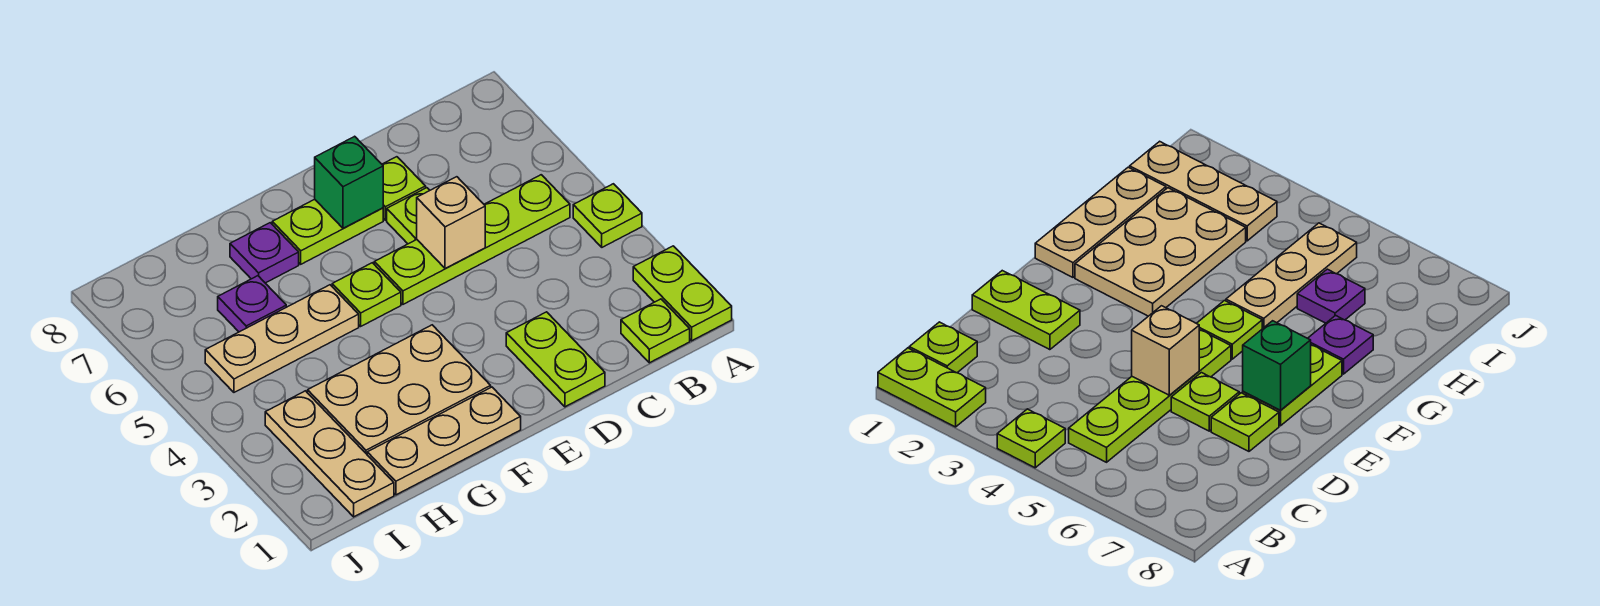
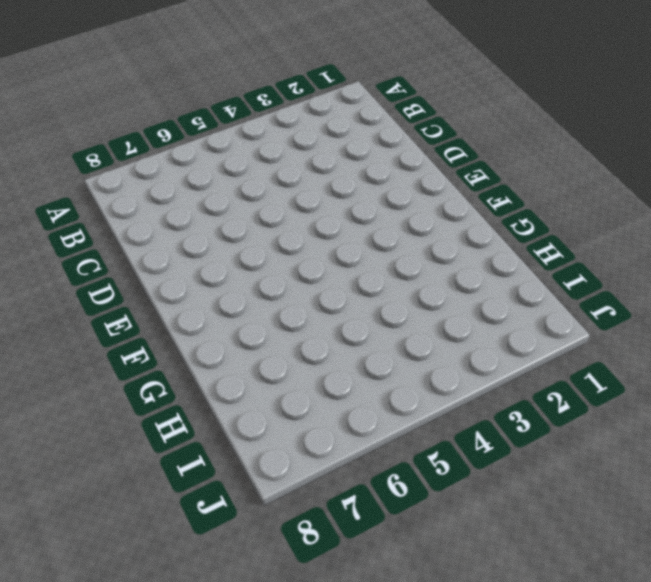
none -> lime plate A1:A2 level 1
none -> lime plate A4 level 1
none -> lime plate B1 level 1

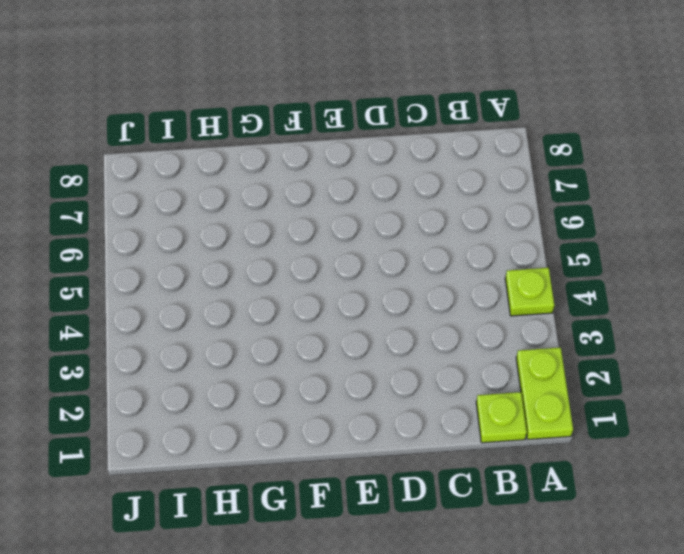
none -> lime plate B5:E5 level 1
none -> lime plate D1:D2 level 1
none -> lime plate D6 level 1

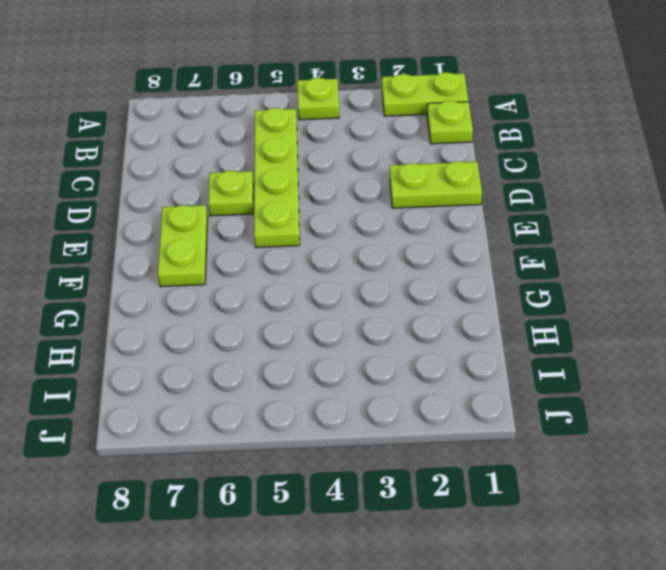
none -> lime plate D7 level 1
none -> tan plate F1:H1 level 1
none -> tan plate F2:H3 level 1

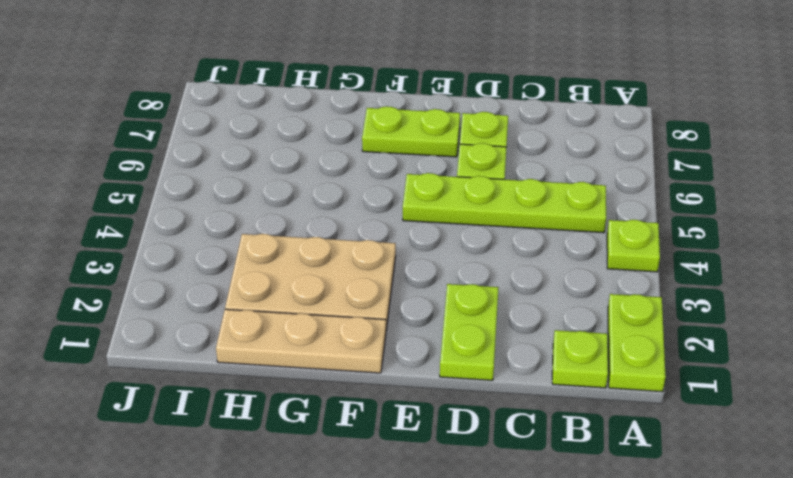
none -> lime plate F5 level 1
none -> tan plate G5:I5 level 1
none -> purple plate G7 level 1

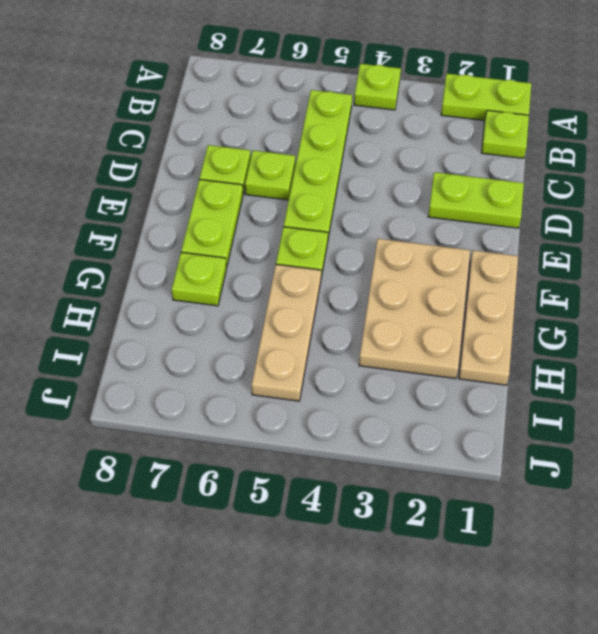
lime plate G7 level 1 -> purple plate G7 level 1
none -> purple plate H6 level 1
none -> tan plate I1:I3 level 1
none -> tan brick D5 level 2

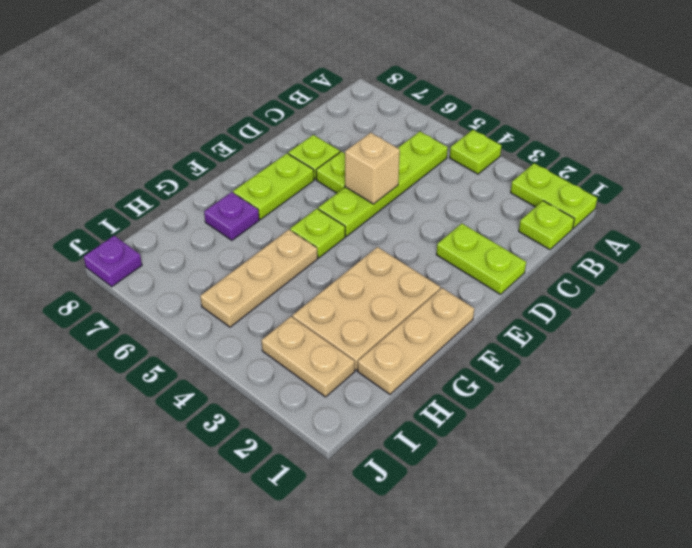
tan plate I2:I3 level 1 -> tan plate I1:I3 level 1
purple plate J8 level 1 -> purple plate H6 level 1
none -> green brick E7 level 2

